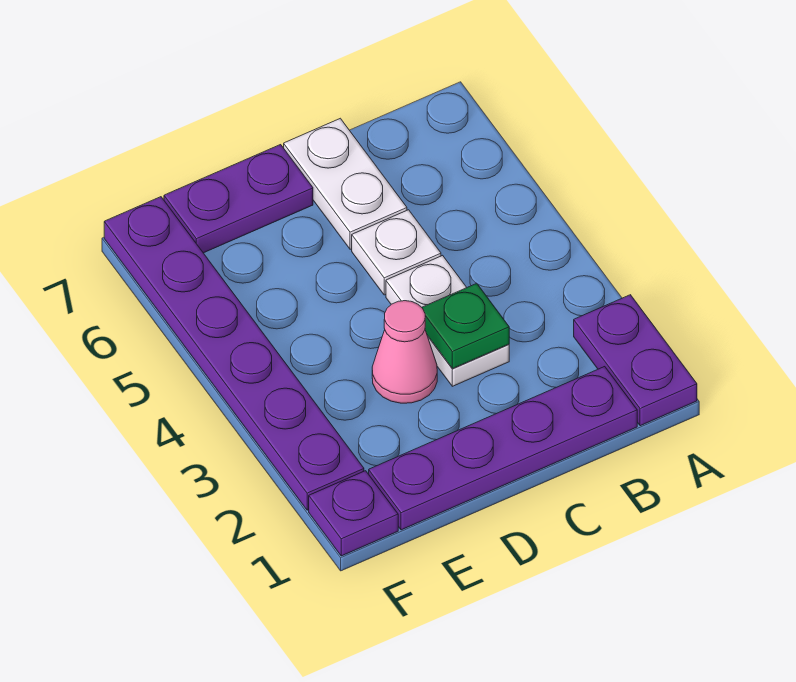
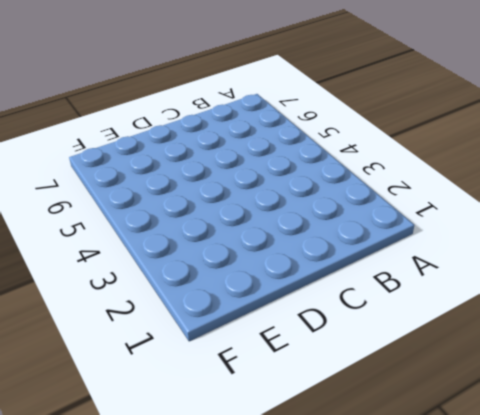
none -> purple plate A1:A2 level 1
none -> purple plate B1:E1 level 1

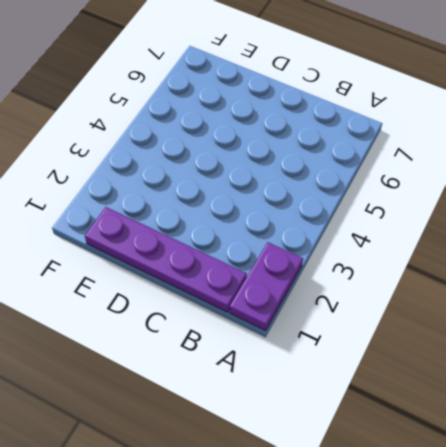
none -> white plate C3:C4 level 1
none -> white plate C5 level 1

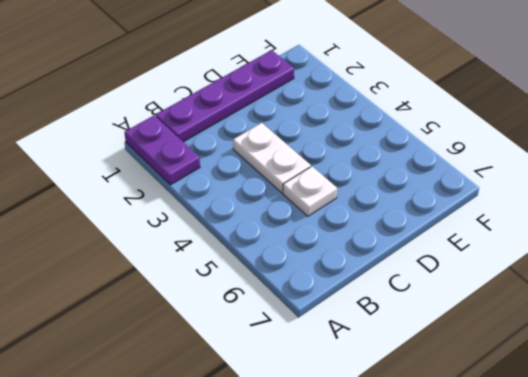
none -> white plate C6:C7 level 1
none -> pink cone D3 level 1

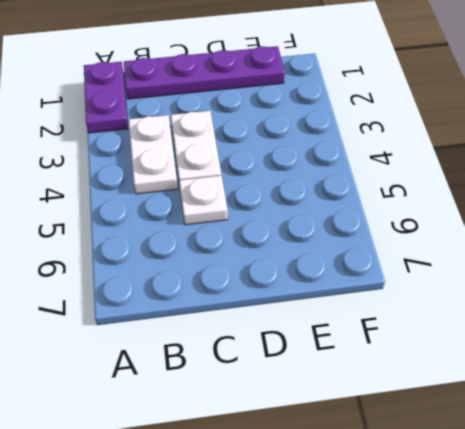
white plate B3:B4 level 1 -> white plate C6:C7 level 1
none -> pink cone D3 level 1
none -> purple plate D7:E7 level 1

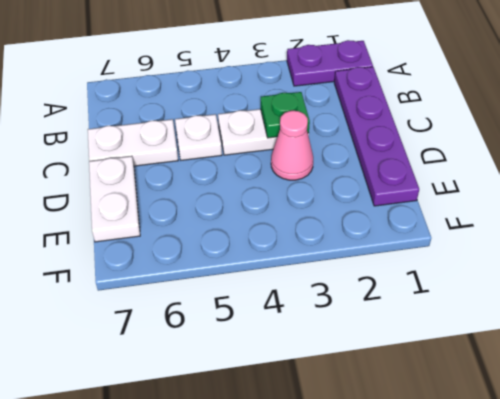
white plate D7:E7 level 1 -> purple plate D7:E7 level 1
none -> purple plate F1 level 1
none -> purple plate F2:F7 level 1

